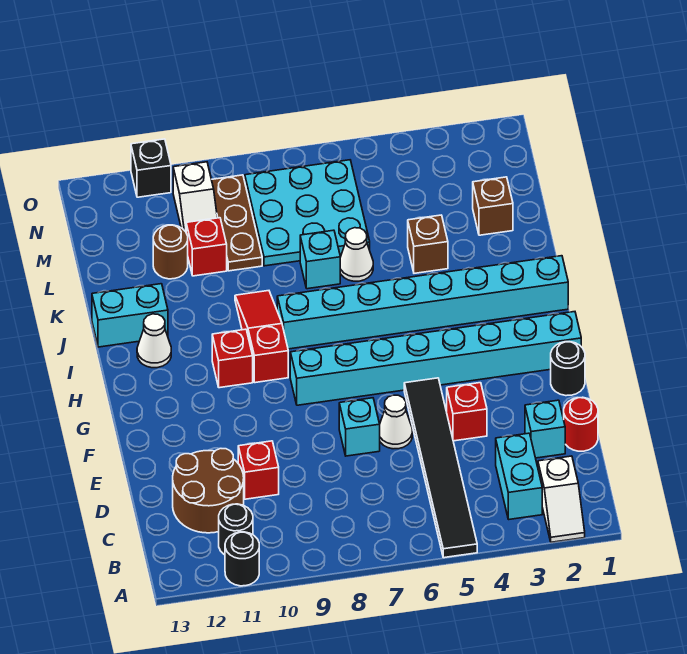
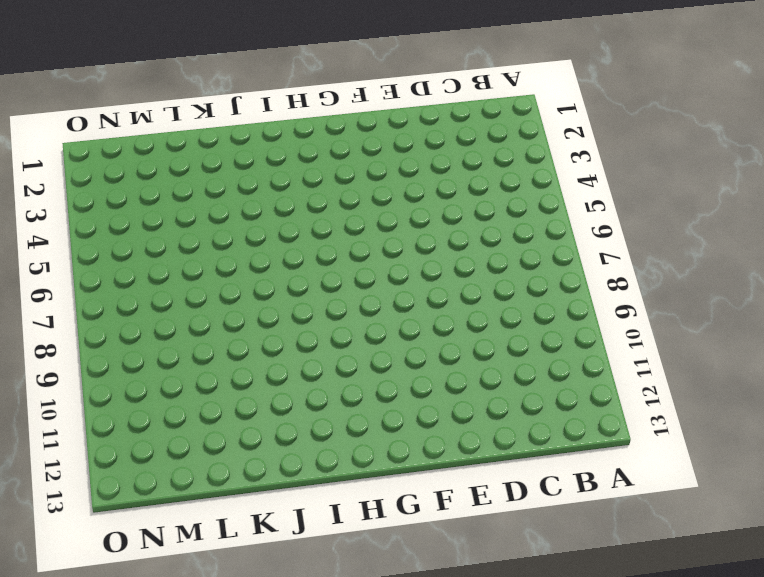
none -> white slope A2:B2 level 1 top B
none -> black tile A5:F5 level 1
none -> black round brick A11 level 1

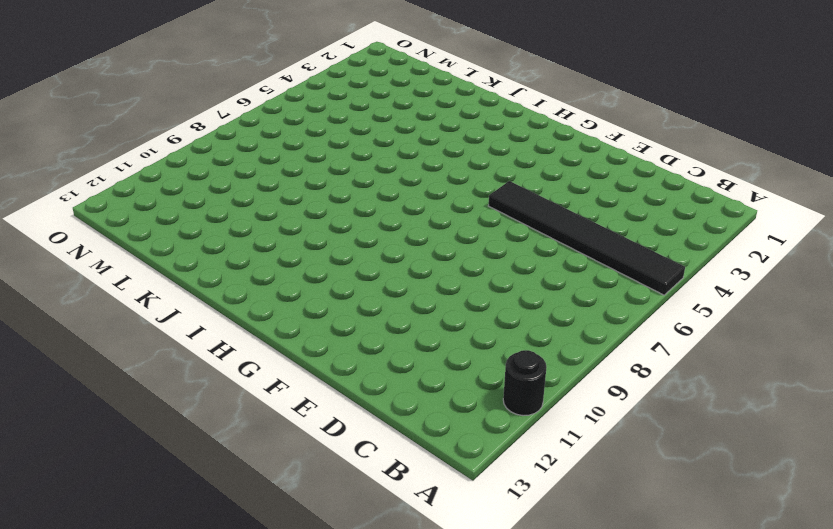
none -> white slope A2:B2 level 1 top B
none -> cyan brick B3:C3 level 1
none -> black round brick B11 level 1

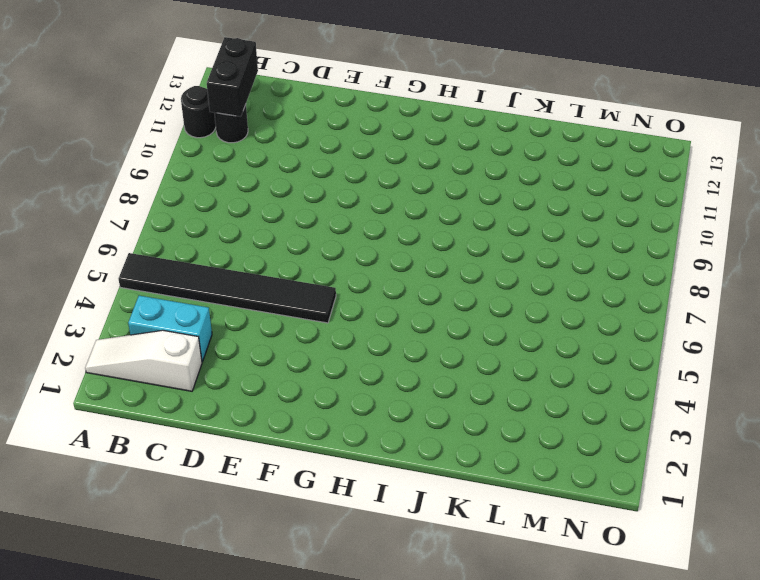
white slope A2:C2 level 1 top C -> white slope A2:B2 level 1 top B
black brick B11:B12 level 2 -> none
none -> brown round brick C11:D12 level 1
none -> red round brick D1 level 1
none -> cyan brick D2 level 1

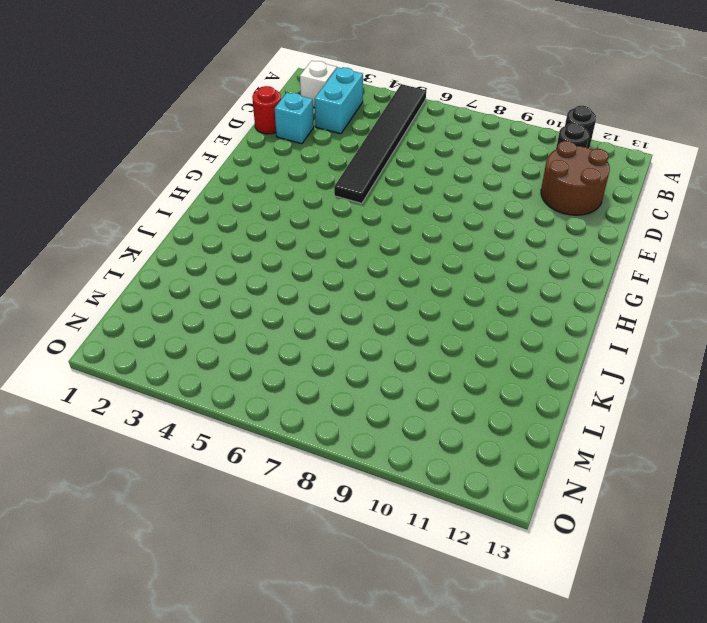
none -> red brick D10 level 1
none -> red brick E4 level 1
none -> white cone E6 level 1

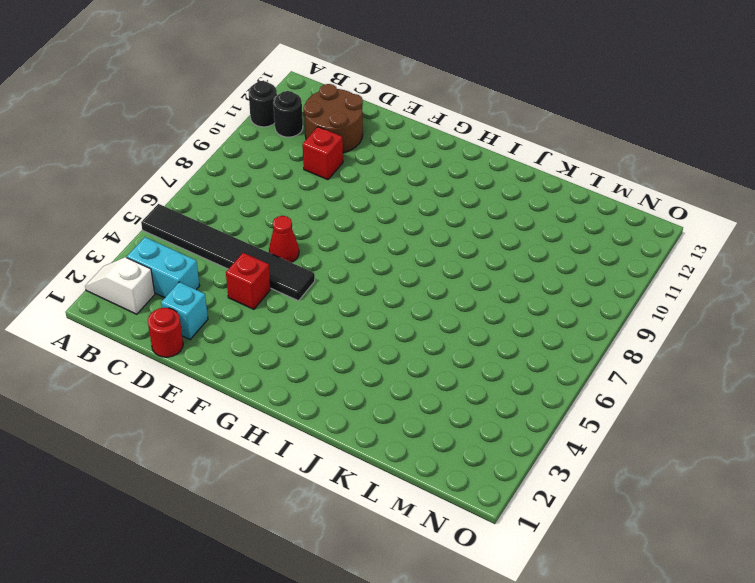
red cone E6 level 1 -> white cone E6 level 1
none -> cyan brick E7 level 1
none -> black round brick F1 level 1
none -> cyan brick G1:G8 level 1

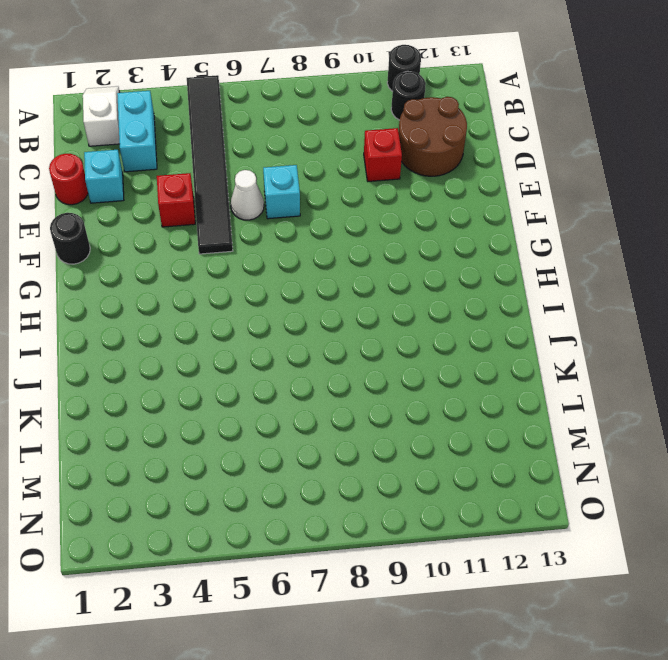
none -> cyan brick G1:G8 level 1
none -> red slope H9:J9 level 1 top H
none -> red brick H10 level 1

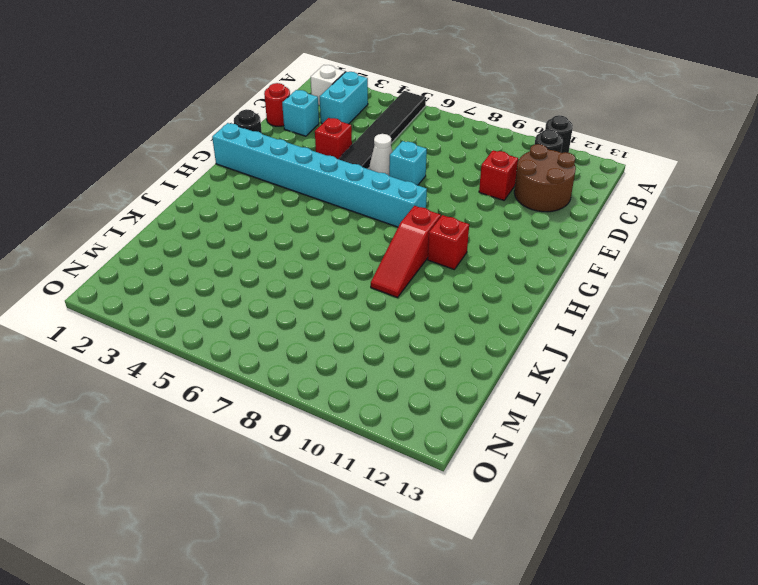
none -> cyan brick I1:I8 level 1
none -> white cone I12 level 1
none -> cyan brick J12:J13 level 1

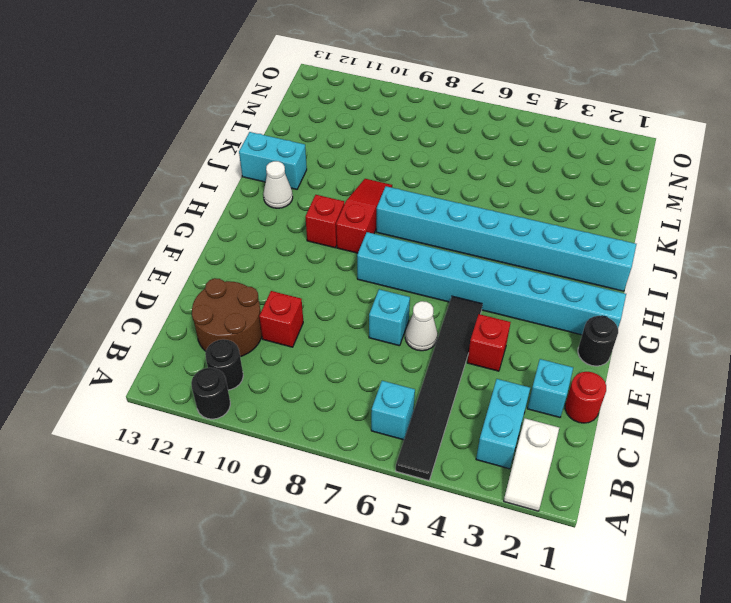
cyan brick B6 level 1 -> cyan brick K7 level 1
none -> brown brick K4 level 1
none -> white cone K6 level 1
none -> brown brick L2 level 1

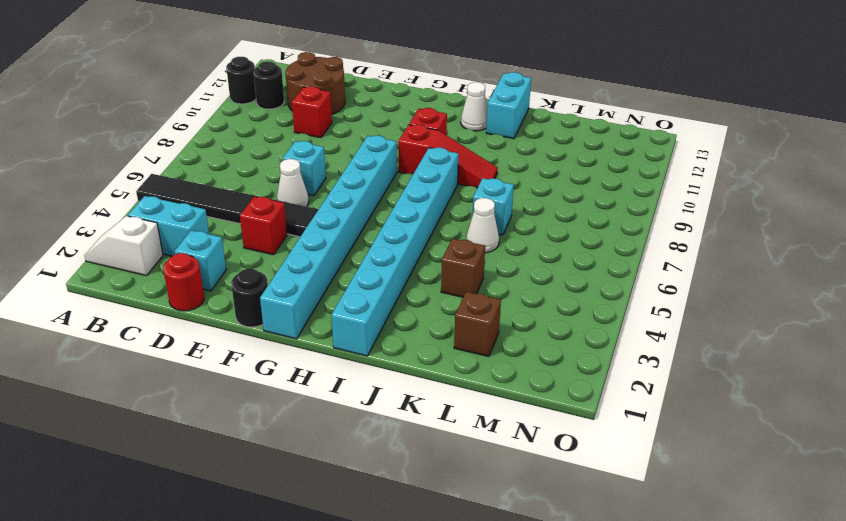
none -> cyan plate L6:N8 level 1
none -> brown plate L9:N9 level 1
none -> red brick L10 level 1

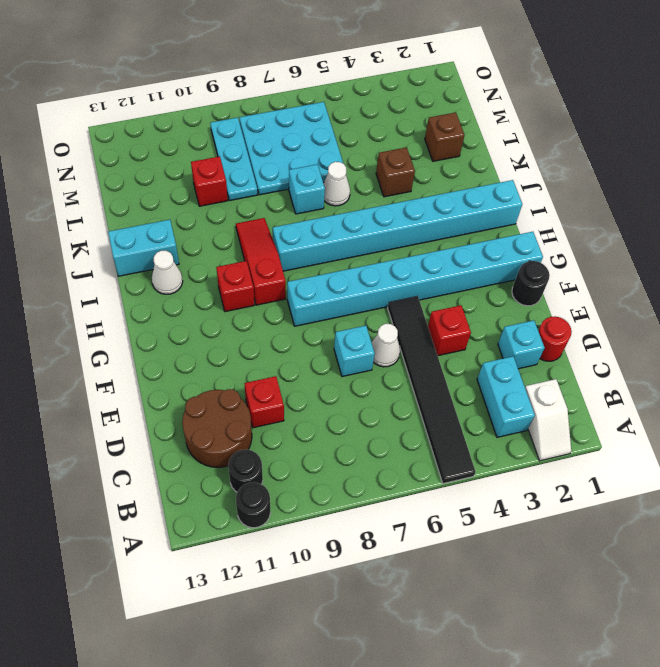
cyan plate L9:N9 level 1 -> brown plate L9:N9 level 1
none -> brown round brick L11 level 1
none -> white slope M10:N10 level 1 top N
none -> black brick O11 level 1

